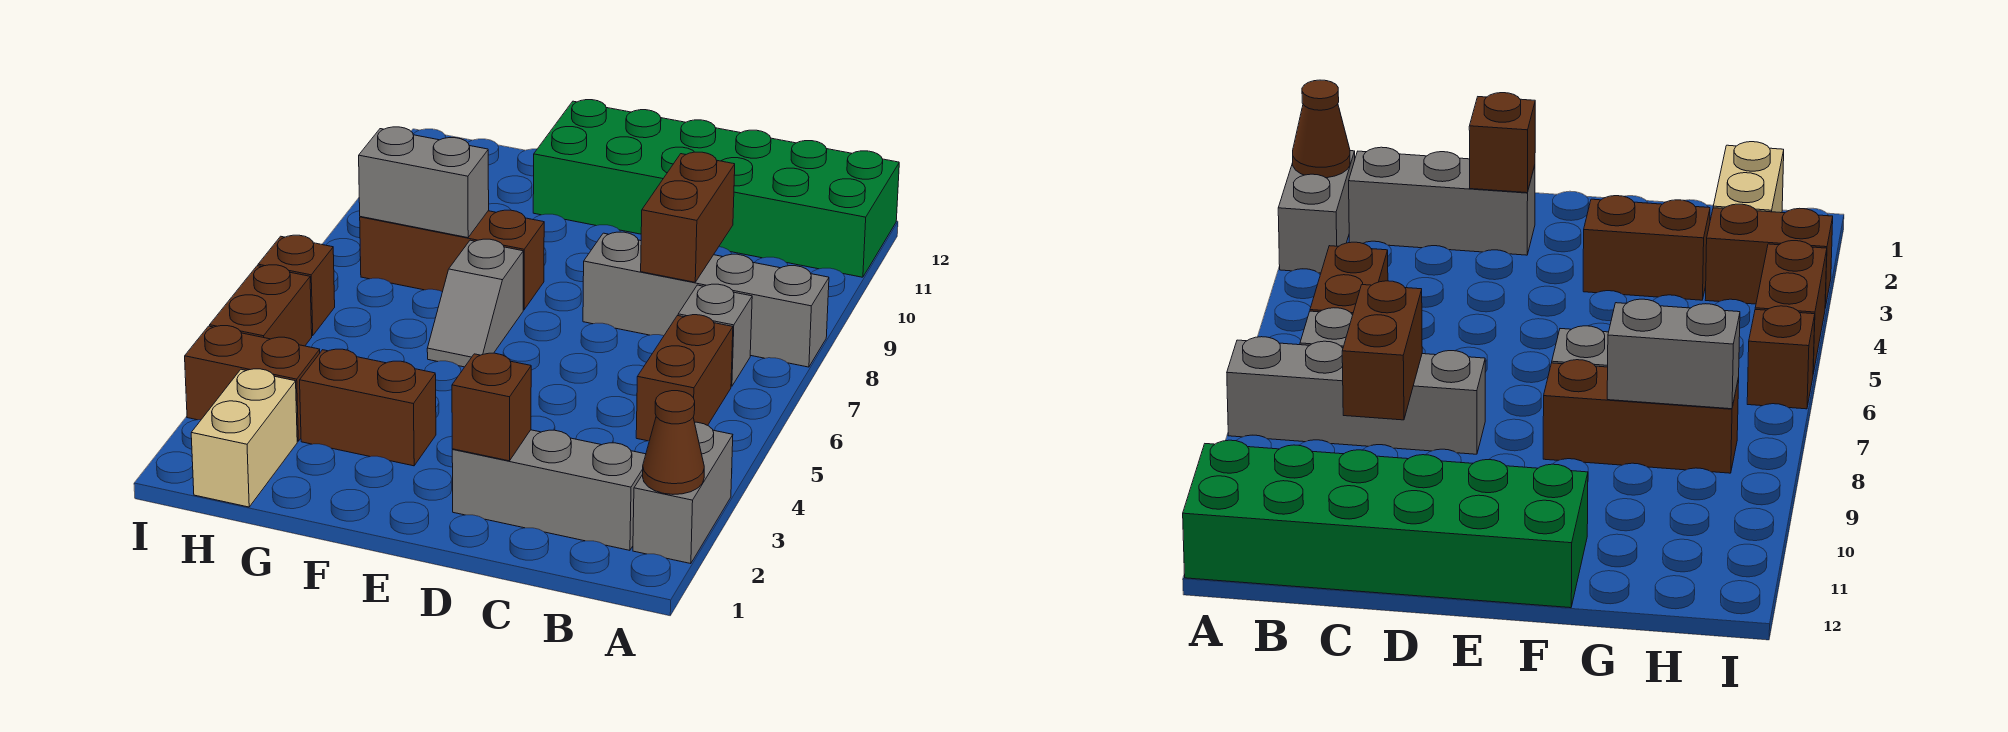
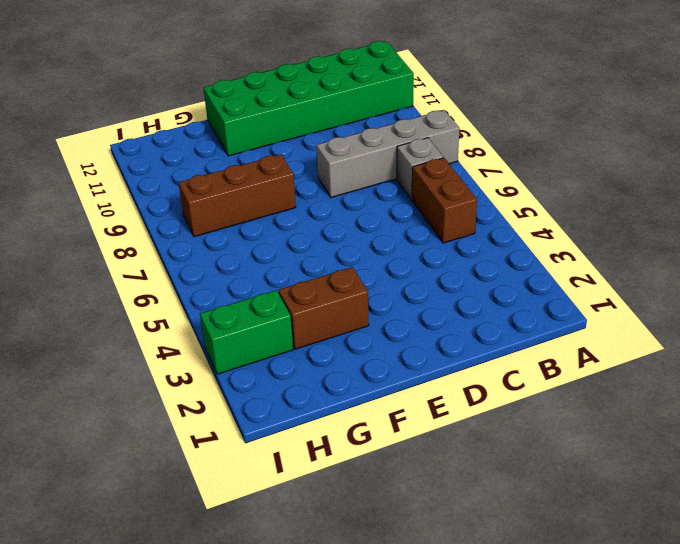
green brick H3:I3 level 1 -> brown brick H3:I3 level 1
none -> grey brick A2:A3 level 1
none -> grey brick B2:D2 level 1
none -> grey slope F6:F7 level 1 top 7

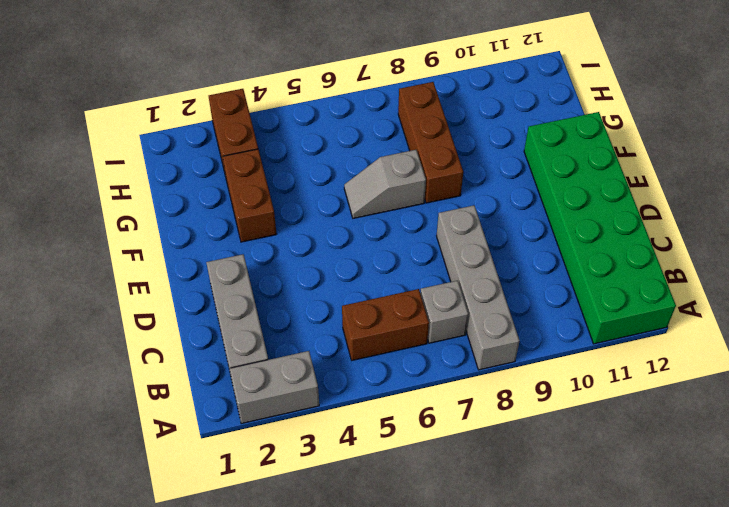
none -> tan brick H1:H2 level 1
none -> brown brick I4:I5 level 1
none -> brown brick I6 level 1

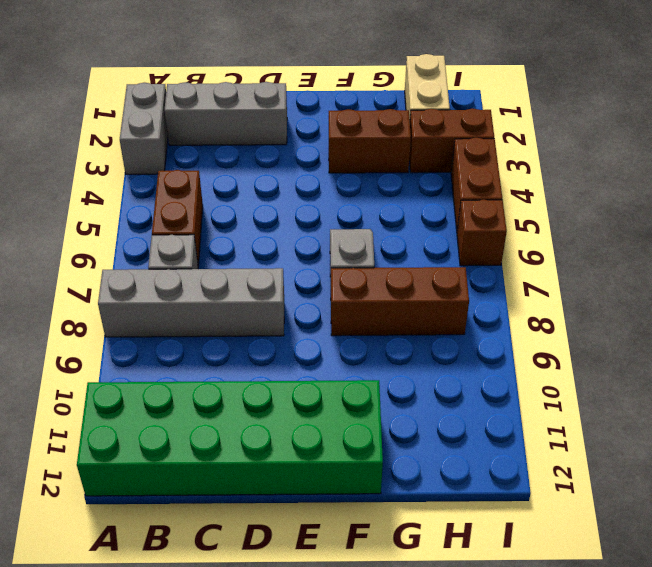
none -> brown cone A2 level 2
none -> brown brick C8:C9 level 2
none -> brown brick D2 level 2

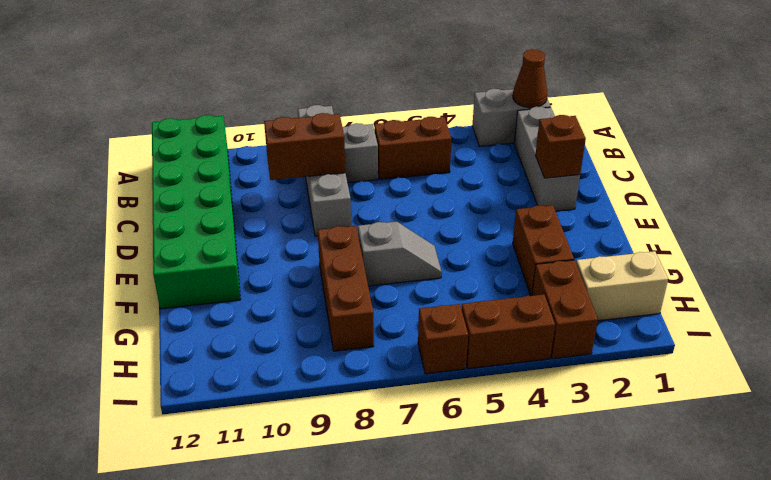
none -> grey brick G8:H8 level 2

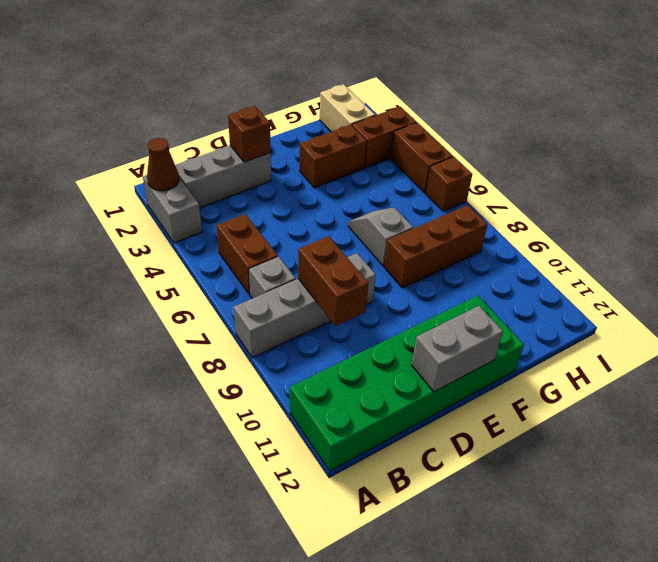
grey brick D12:E12 level 2 -> grey brick G8:H8 level 2

